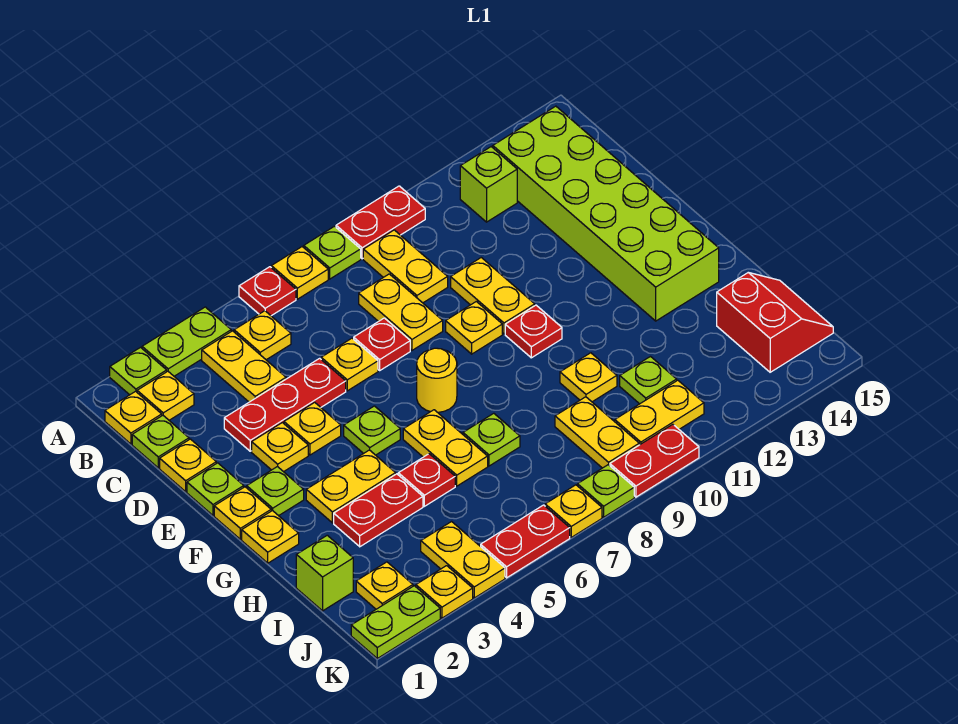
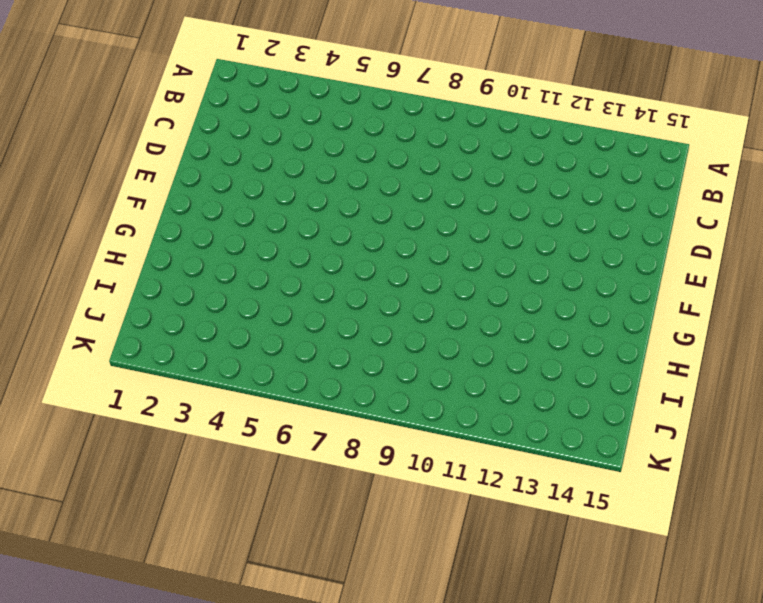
none -> lime plate A2 level 1
none -> lime plate A3:A4 level 1
none -> red plate A6 level 1
none -> yellow plate A7 level 1

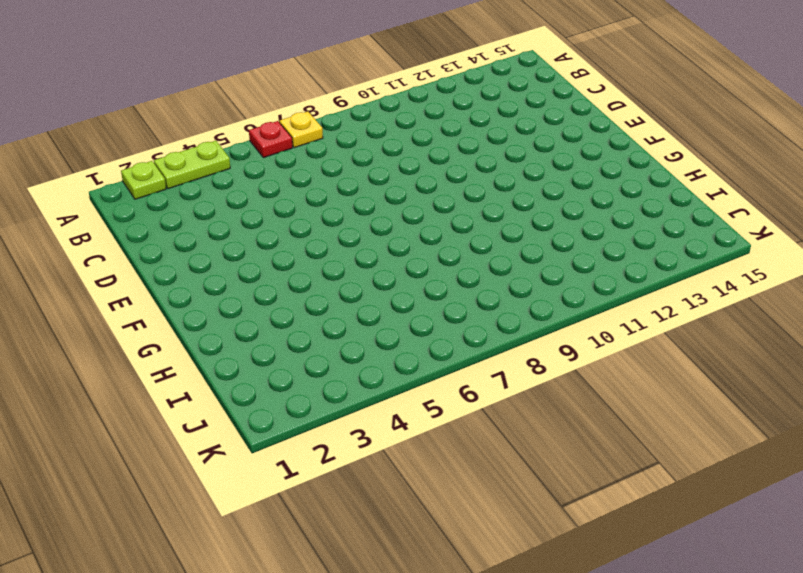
none -> lime plate A8 level 1
none -> red plate A9:A10 level 1
none -> yellow plate B1 level 1
none -> yellow plate B2 level 1

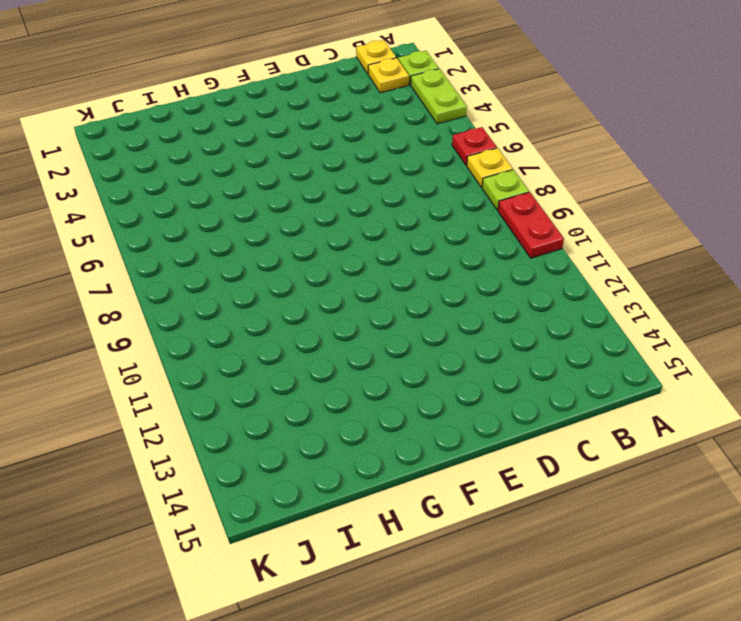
none -> yellow plate B4:C4 level 1
none -> yellow plate B5 level 1
none -> yellow plate B9:C9 level 1
none -> lime brick B12 level 1

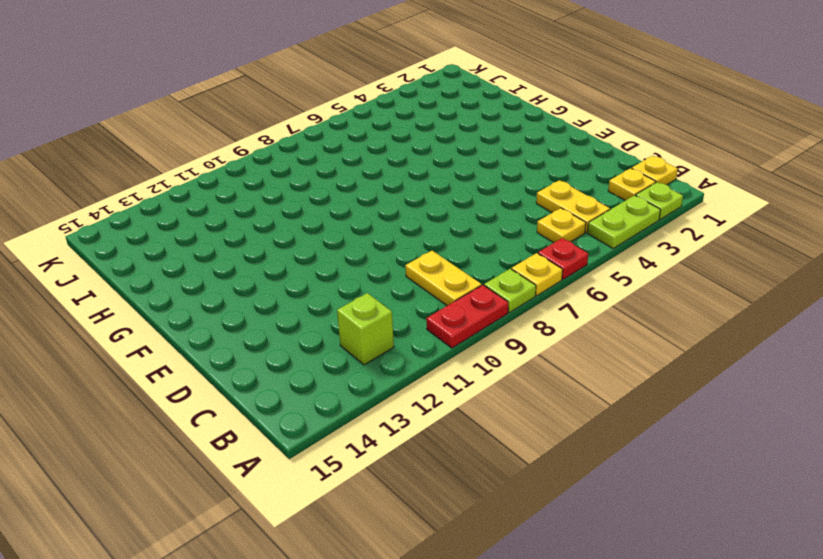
none -> lime brick B13:G14 level 1
none -> lime plate C1 level 1
none -> yellow plate C8:D8 level 1
none -> yellow plate D1 level 1

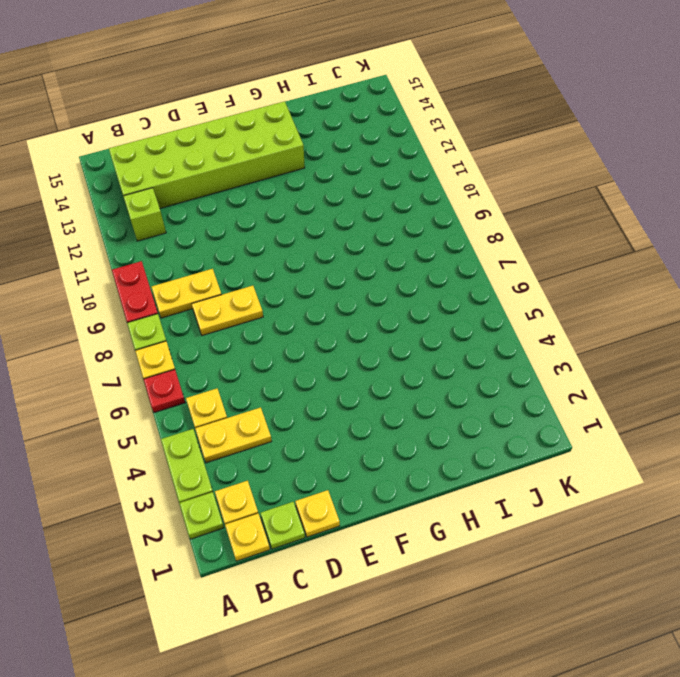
none -> red plate D3:D5 level 1
none -> yellow plate D6 level 1
none -> red plate D7 level 1
none -> yellow plate D10:E10 level 1

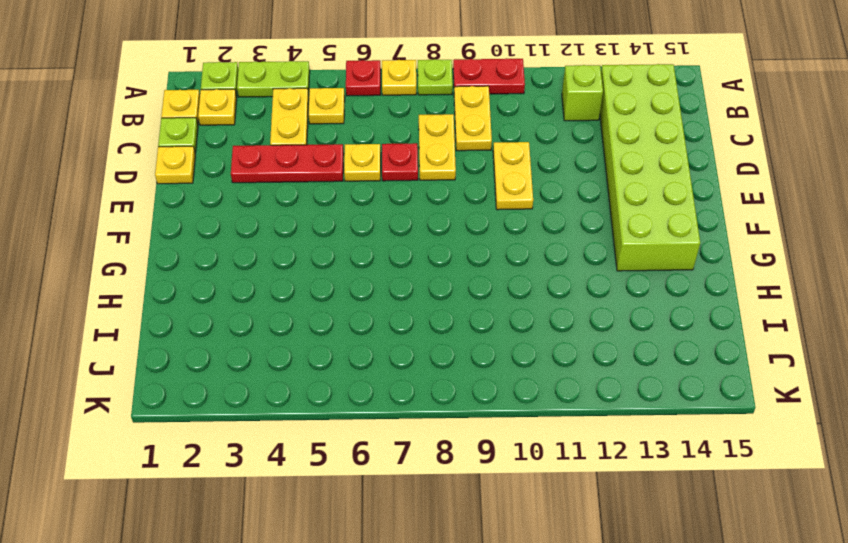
none -> lime plate E1 level 1
none -> yellow plate E3 level 1
none -> yellow plate E4 level 1
none -> yellow plate E9 level 1

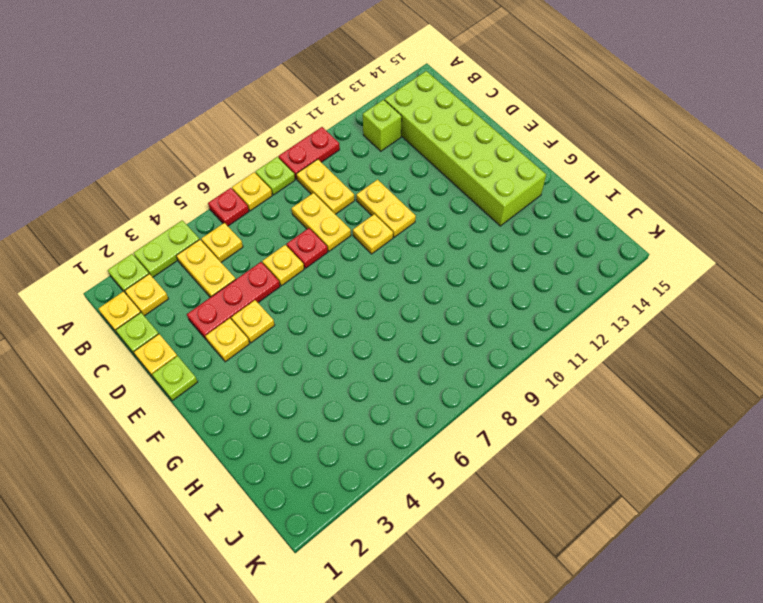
none -> yellow plate F1 level 1
none -> lime plate F2 level 1
none -> lime plate F5 level 1
none -> yellow round brick F7 level 1

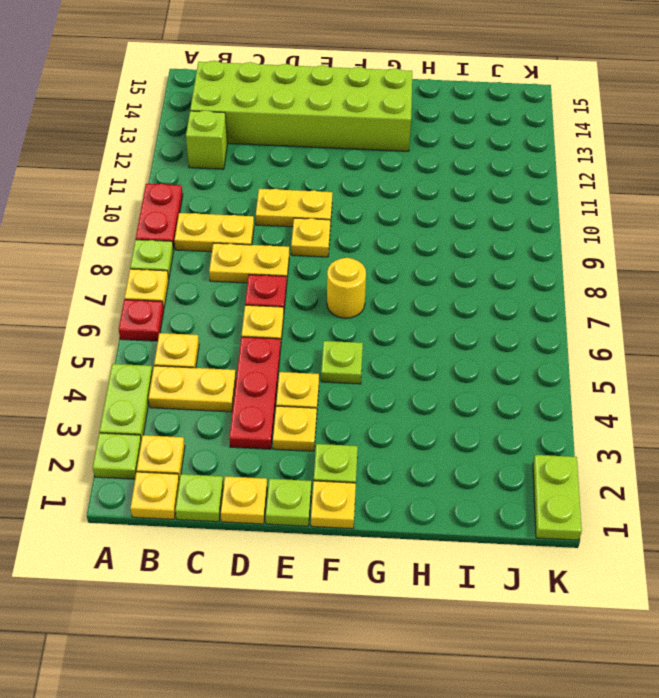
none -> red plate F10 level 1
none -> yellow plate G1 level 1
none -> yellow plate G3:G4 level 1
none -> yellow plate G6:H6 level 1

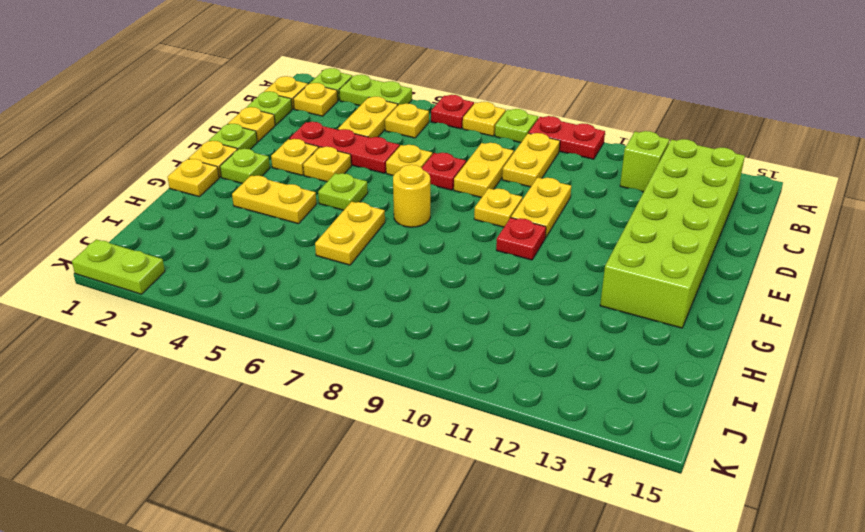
none -> red plate H3:H4 level 1
none -> red plate H5 level 1
none -> lime plate H7 level 1
none -> yellow plate H10 level 1

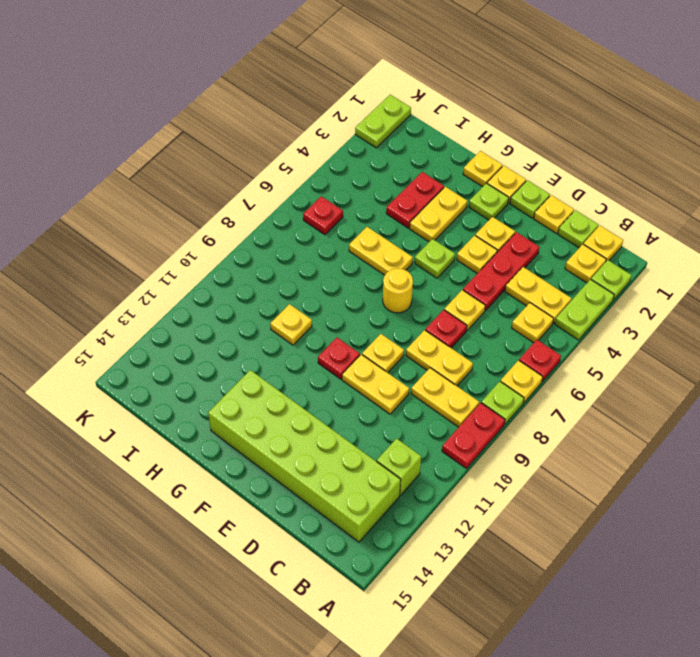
red plate J6 level 1 -> red plate H5 level 1
none -> lime plate H7 level 1
none -> lime brick I1 level 1
none -> yellow plate I9:J9 level 1
none -> lime plate I11 level 1

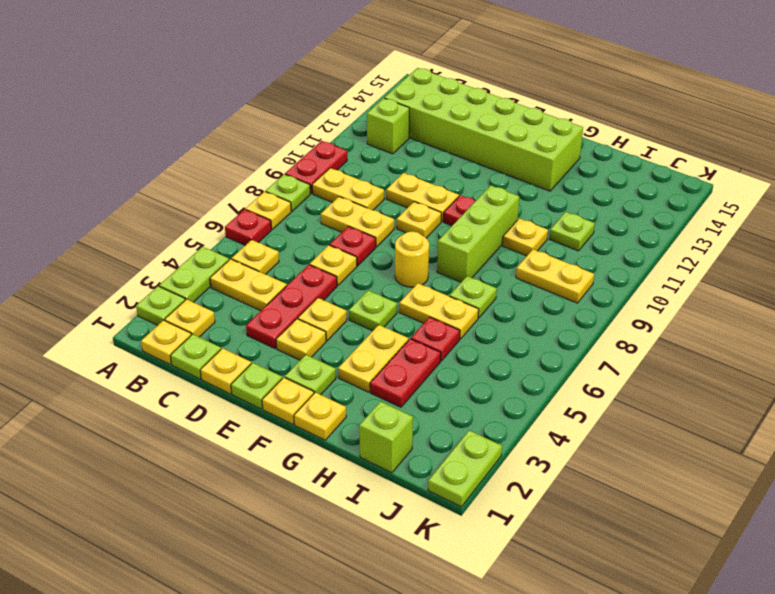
lime brick G8:G10 level 1 -> none
none -> red slope I14:J15 level 1 top 14
none -> yellow plate J2 level 1
none -> yellow plate J4:K4 level 1
none -> yellow plate J10:J11 level 1

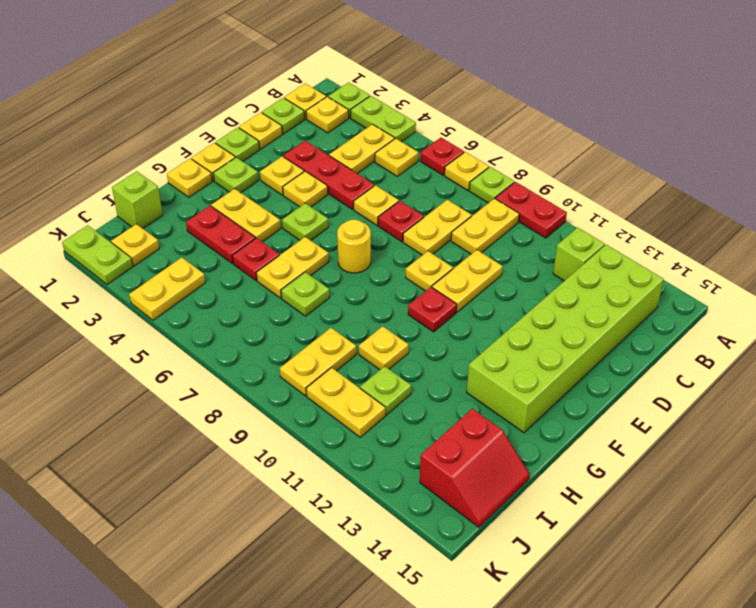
none -> yellow plate K3 level 1
none -> red plate K5:K6 level 1
none -> yellow plate K7 level 1
none -> lime plate K8 level 1

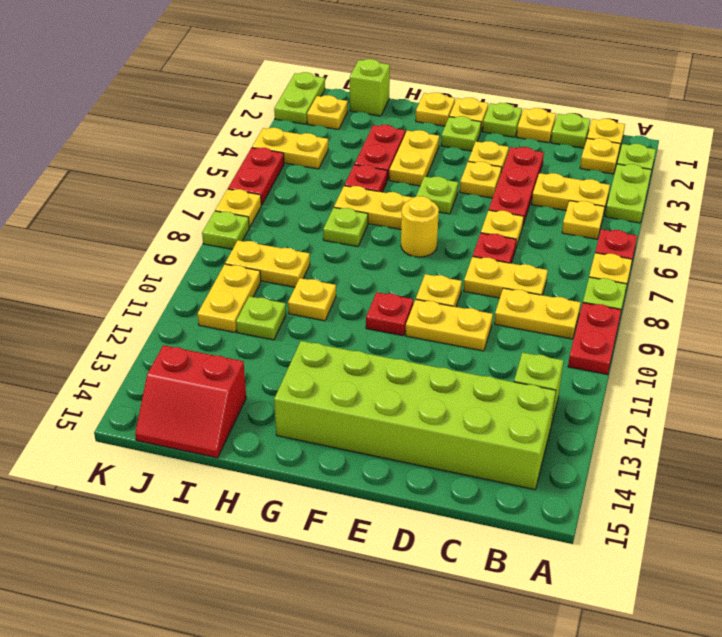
none -> yellow plate K3 level 1
none -> red plate K9:K10 level 1

